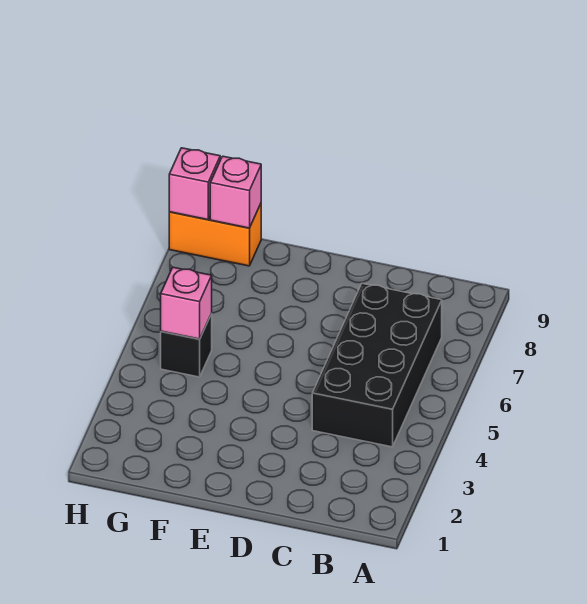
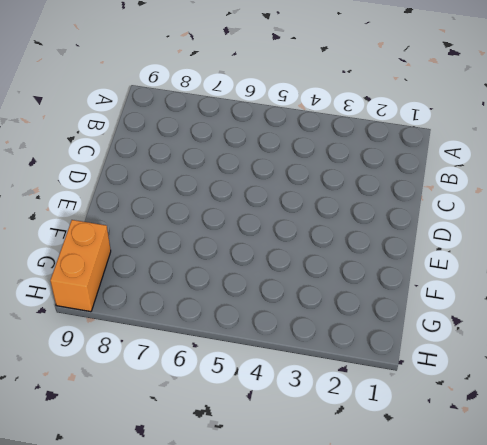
none -> black brick B4:C7 level 1
none -> black brick G5 level 1

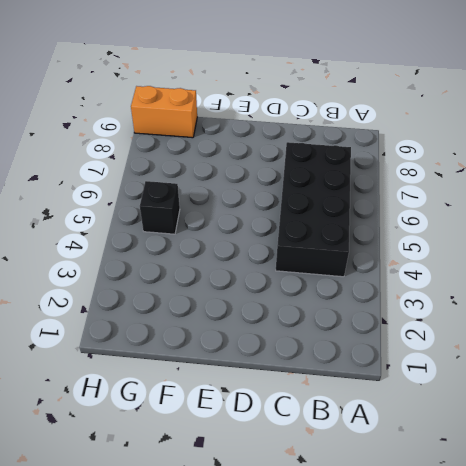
none -> pink brick G5 level 2
none -> pink brick G9 level 2

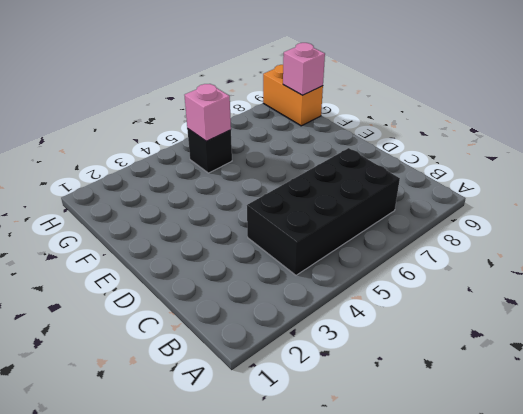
none -> pink brick H9 level 2

